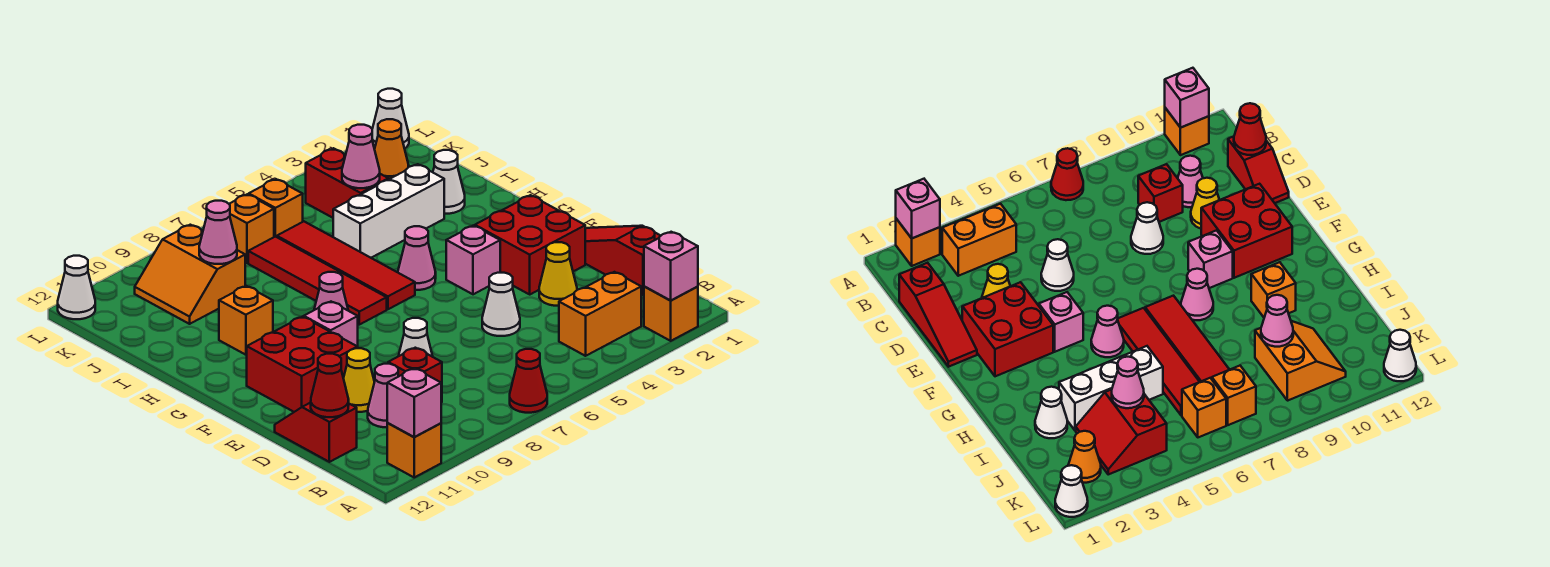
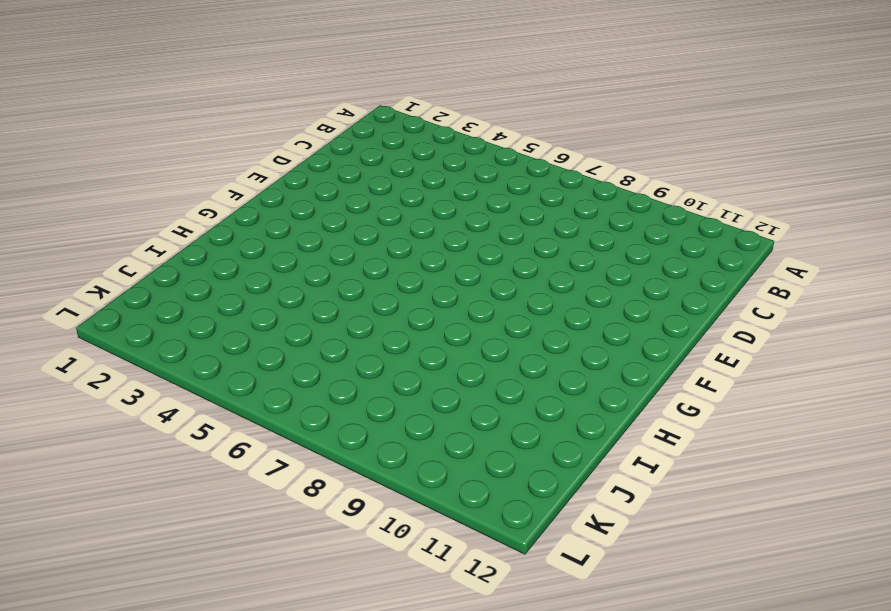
none -> orange brick A2 level 1
none -> red cone A7 level 1
none -> orange brick A11 level 1
none -> orange brick B3:B4 level 1

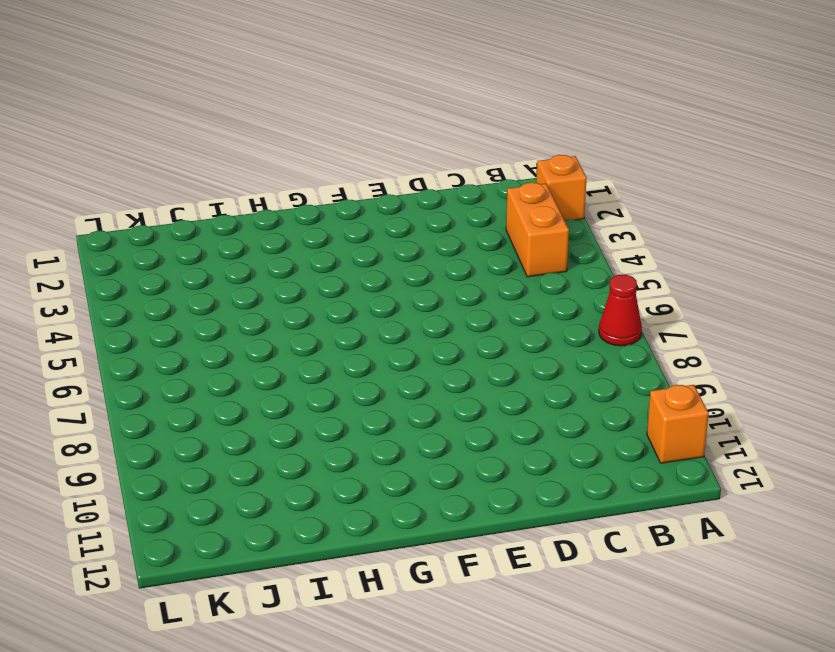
none -> red slope C1:E1 level 1 top C
none -> red brick C9 level 1
none -> pink cone C10 level 1
none -> red slope C12:D12 level 1 top C

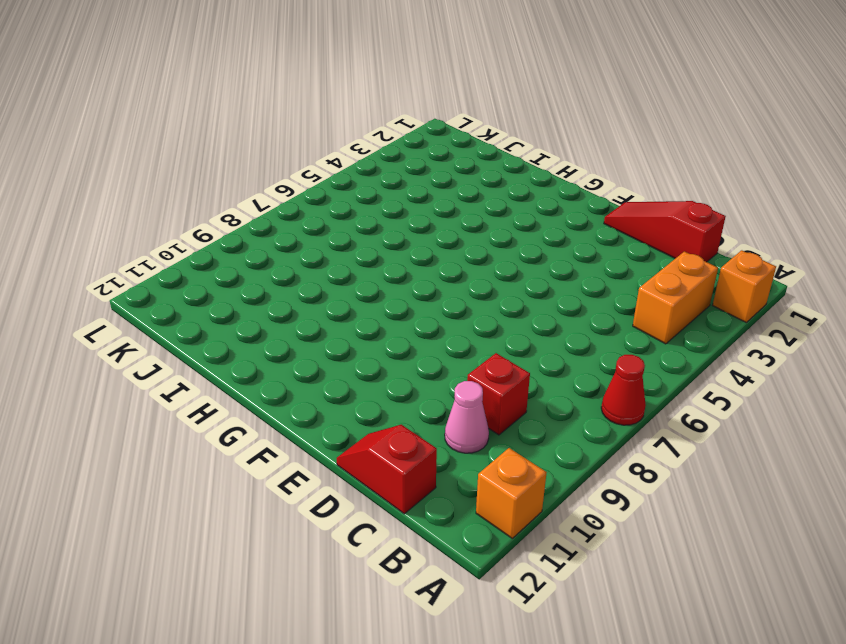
none -> yellow cone D3 level 1
none -> white cone D5 level 1
none -> white cone D8 level 1
none -> yellow cone D10 level 1

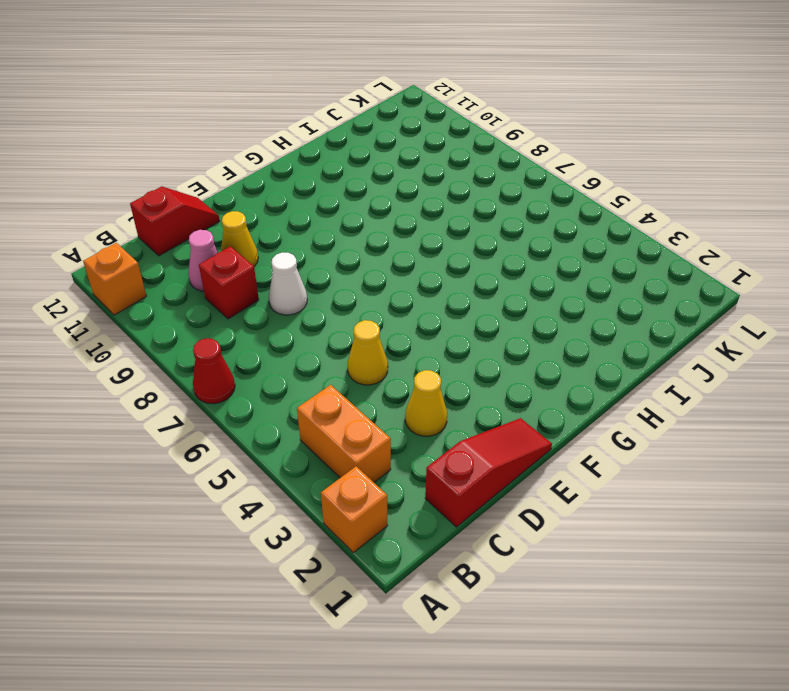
yellow cone D5 level 1 -> white cone D5 level 1
none -> red brick E2:F3 level 1
none -> red brick E10:F11 level 1
none -> pink brick F4 level 1
none -> pink brick F9 level 1

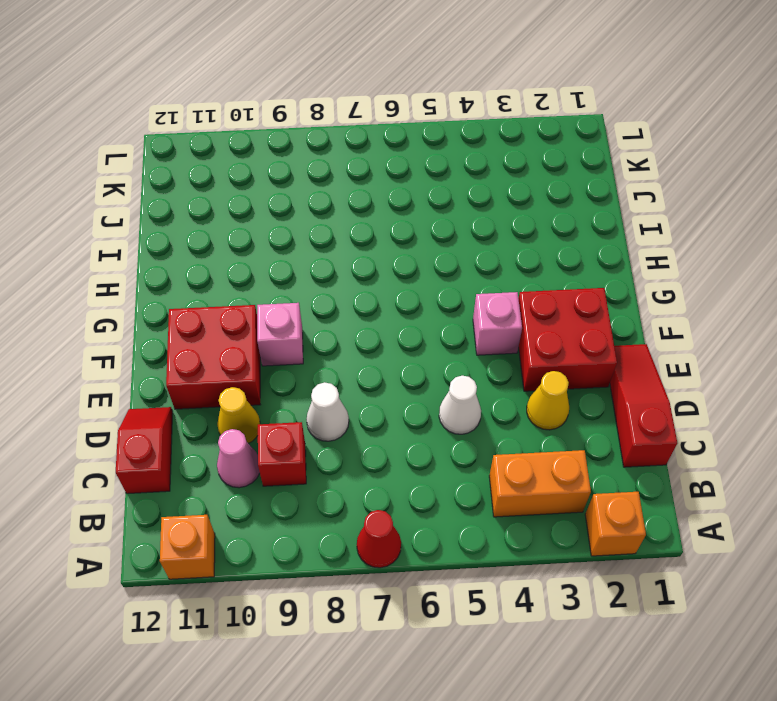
none -> pink cone G5 level 1
none -> red tile G6:J6 level 1
none -> red tile G7:J7 level 1
none -> pink cone G8 level 1

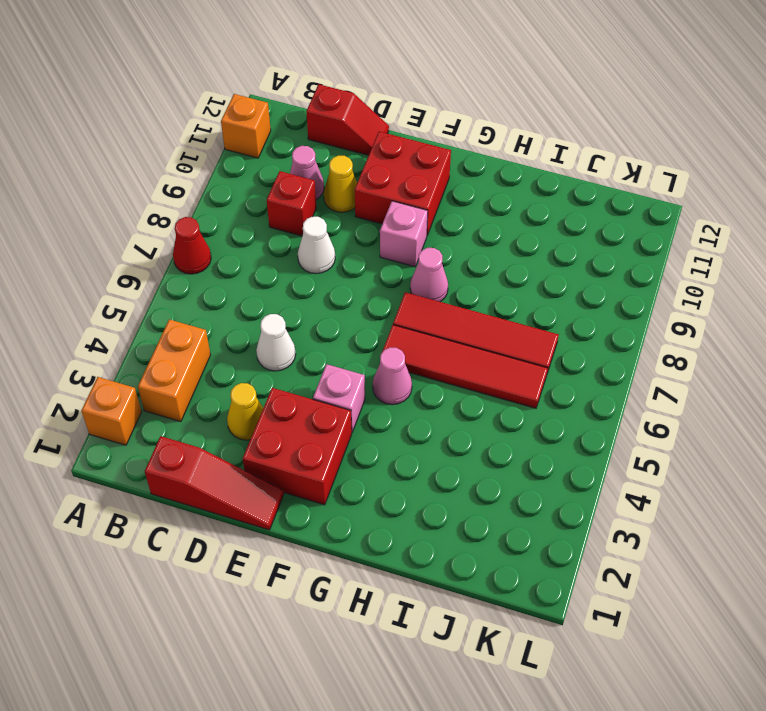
none -> orange brick H10 level 1
none -> white cone I2 level 1
none -> white brick I3:I5 level 1
none -> red slope J3:K4 level 1 top 4

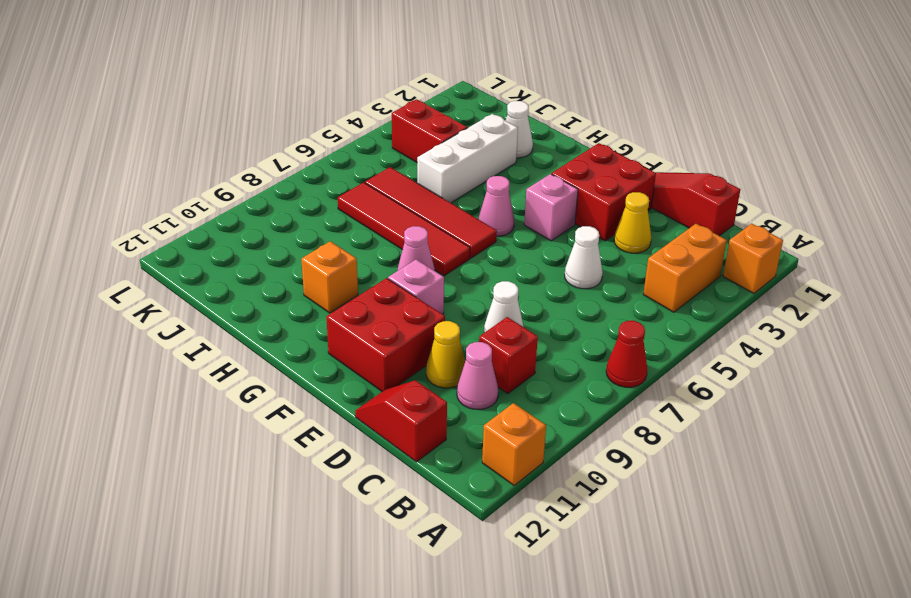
none -> orange slope J9:K10 level 1 top 9
none -> orange cone K2 level 1
none -> orange brick K6 level 1
none -> orange brick K7 level 1

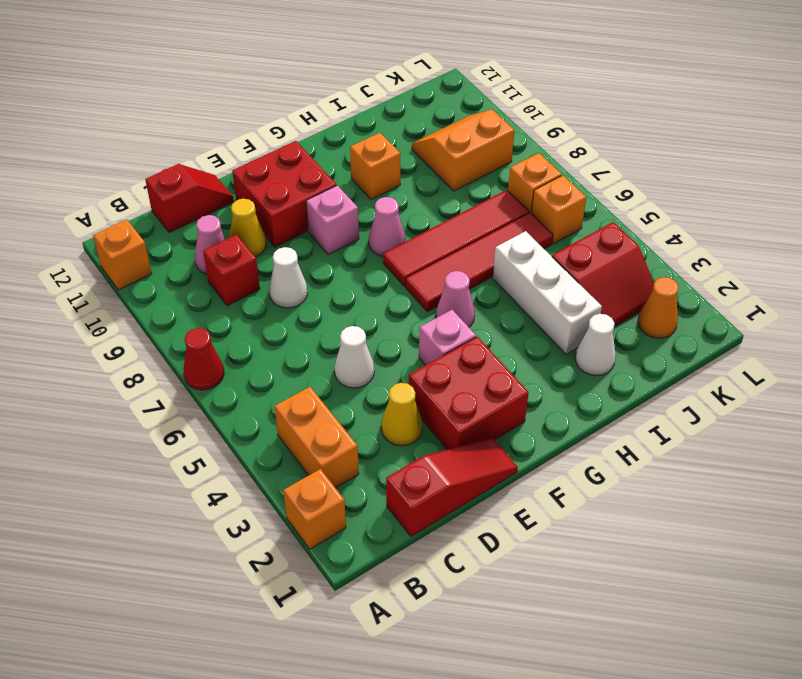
none -> white cone L1 level 1
none -> white cone L12 level 1
none -> pink brick A2 level 2
none -> pink brick A11 level 2

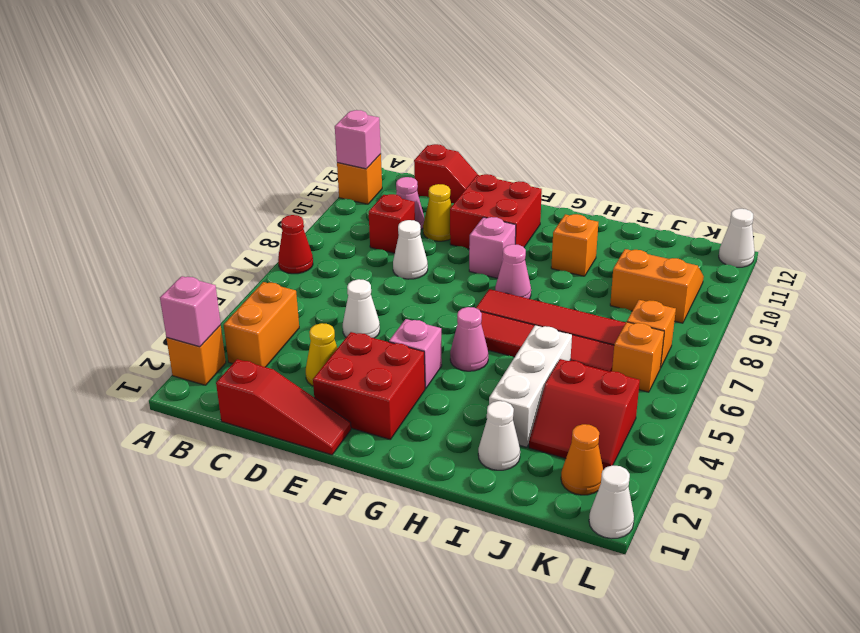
none -> red cone C12 level 2
none -> pink cone J4 level 2
none -> pink cone J9 level 2

